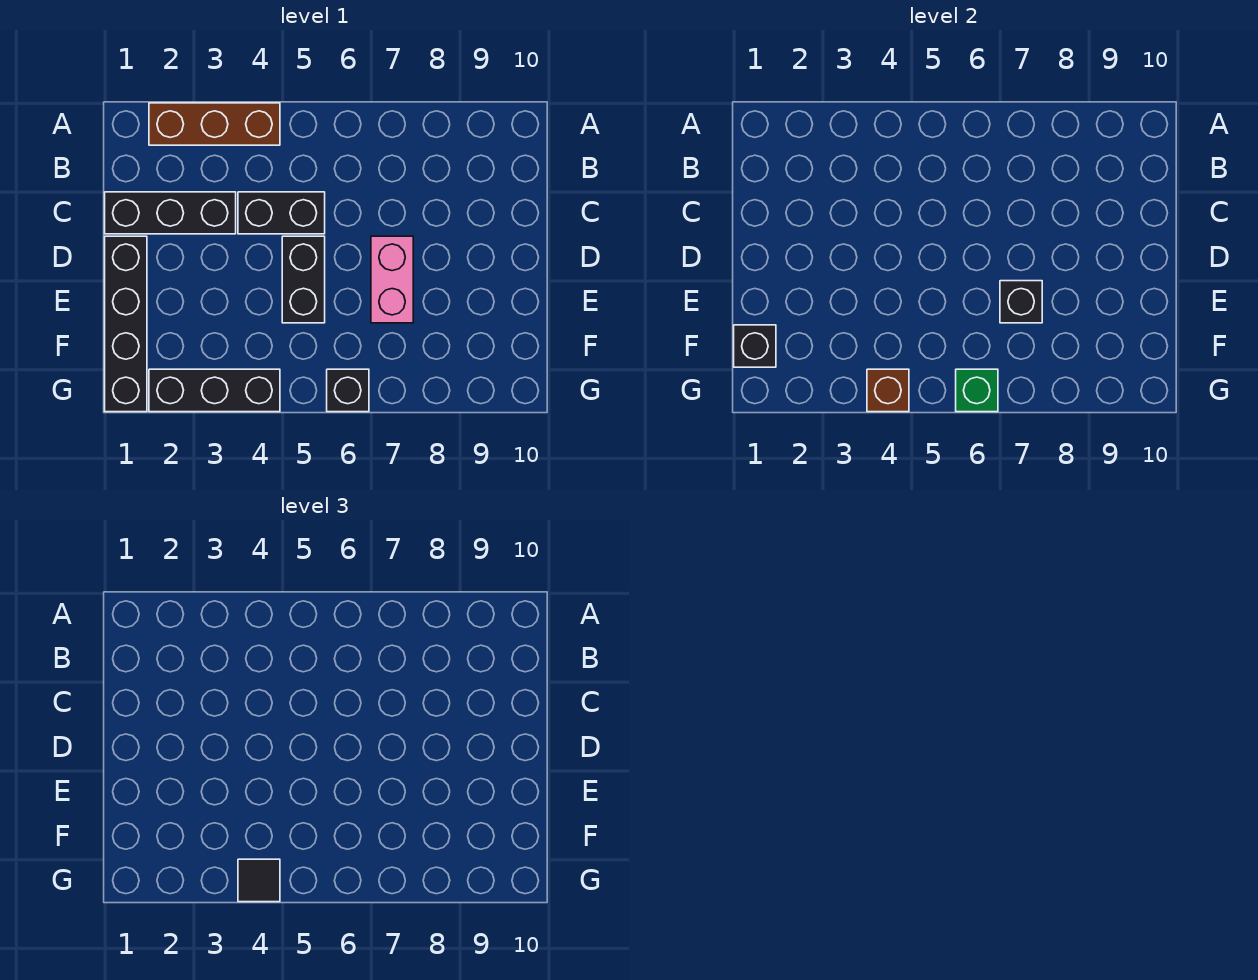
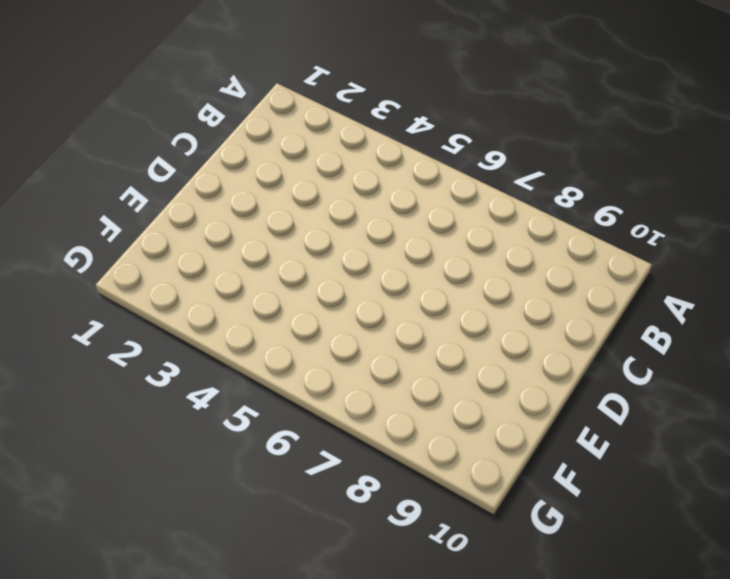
none -> brown brick A2:A4 level 1
none -> black brick C1:C3 level 1
none -> black brick C4:C5 level 1

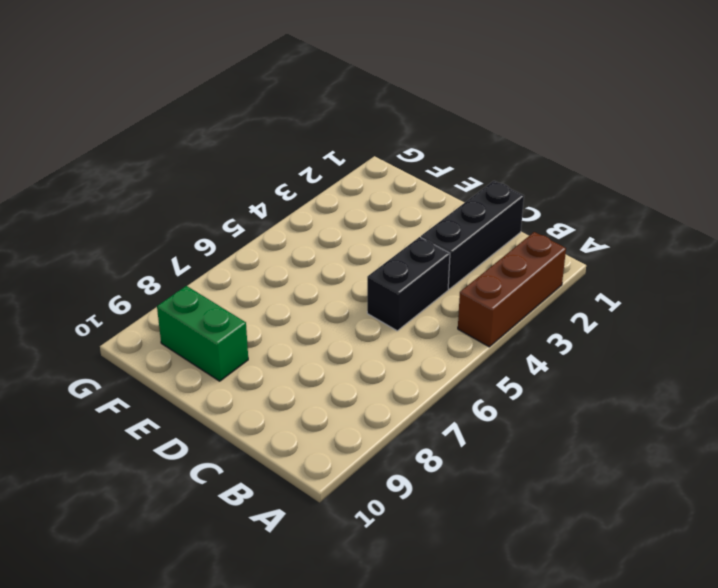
green brick E9:F9 level 1 -> none
none -> black brick D1:G1 level 1
none -> black brick D5:E5 level 1
none -> pink brick D7:E7 level 1

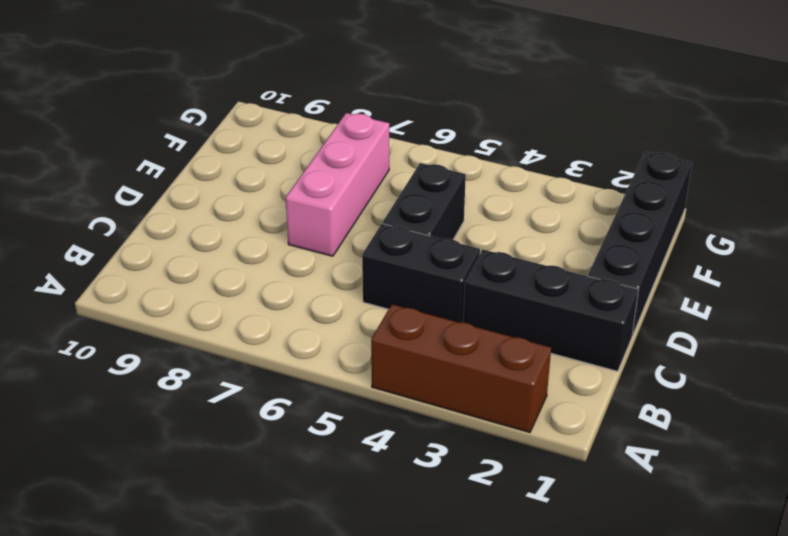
pink brick D7:F7 level 1 -> pink brick D7:E7 level 1
none -> black brick G2:G4 level 1
none -> black brick G6 level 1
none -> black brick E7 level 2

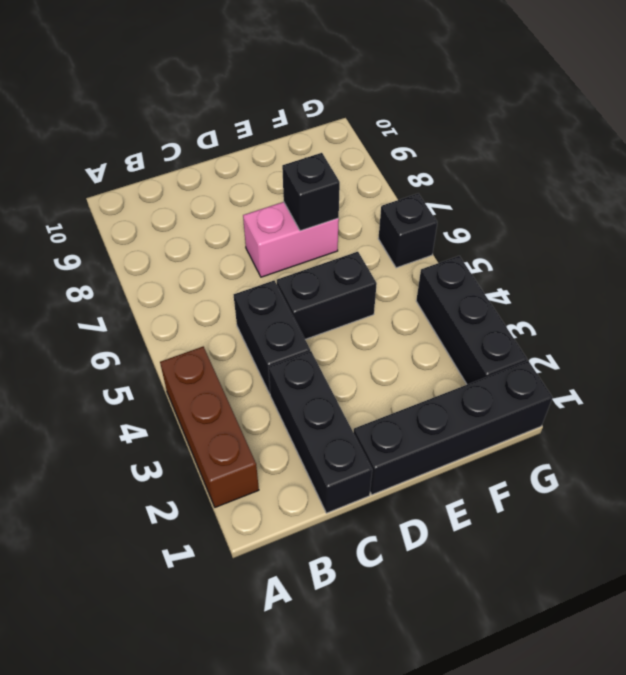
none -> black brick F1 level 2
none -> brown brick G4 level 2
none -> green brick G6 level 2

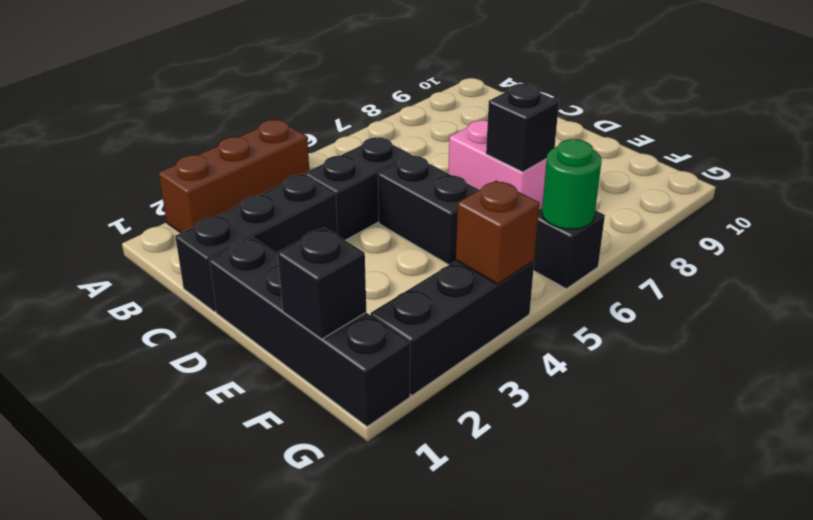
green round brick G6 level 2 -> green brick G6 level 2
none -> black tile G4 level 3

